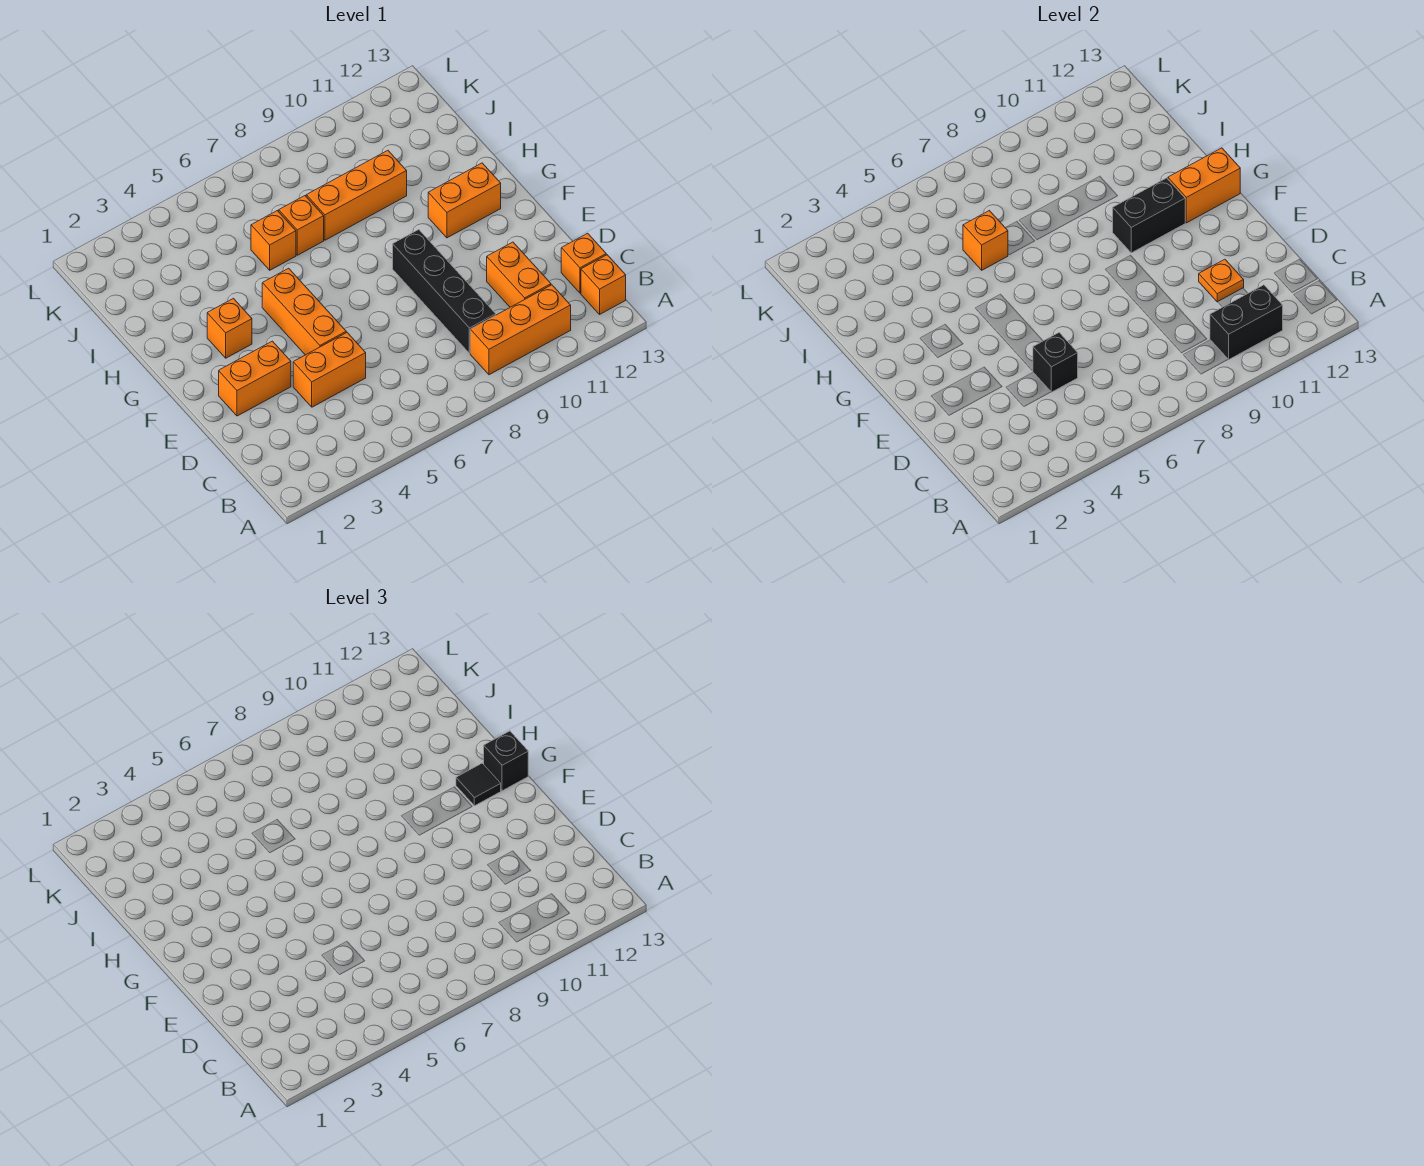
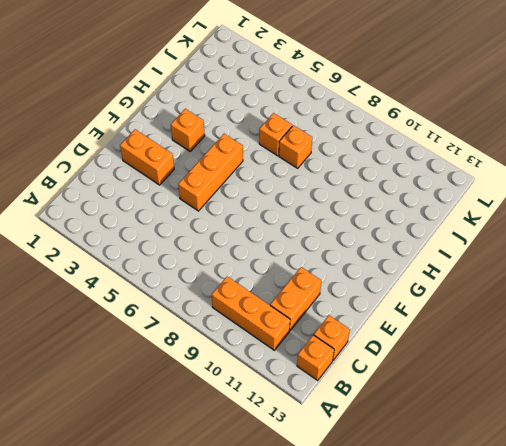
none -> black brick C9:F9 level 1
none -> orange brick D4:D5 level 1
none -> orange brick G11:G12 level 1

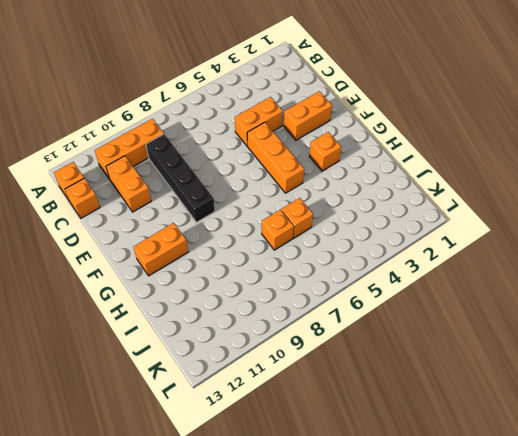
none -> orange brick I8:I10 level 1
none -> black brick B10:B11 level 2
none -> black brick D5 level 2

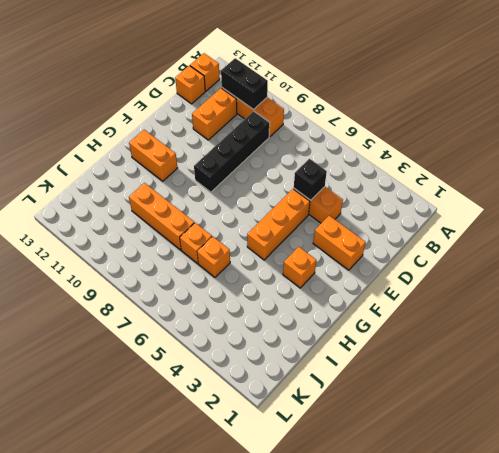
none -> orange plate D11 level 2
none -> black brick G10:G11 level 2
none -> orange brick G12:G13 level 2

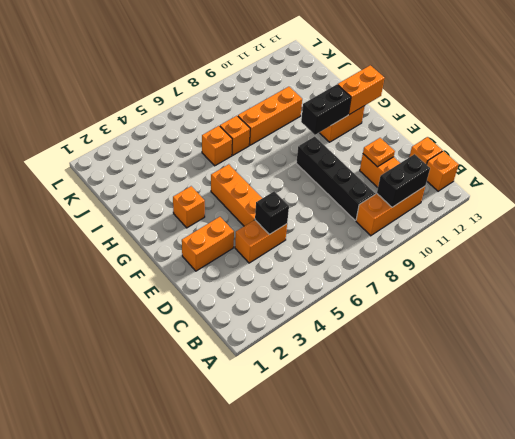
none -> orange brick I6 level 2
none -> black tile G12 level 3
none -> black brick G13 level 3

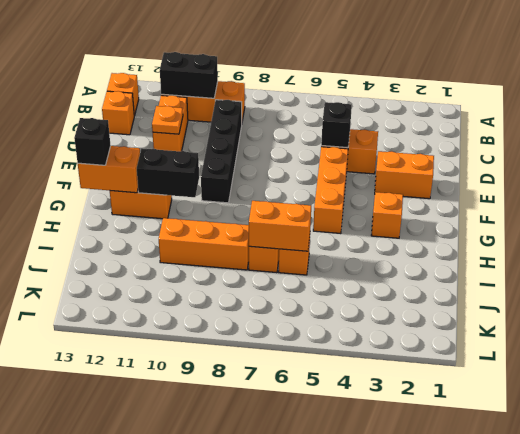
orange brick I6:I7 level 2 -> orange brick I6 level 2
none -> black tile G12 level 3

